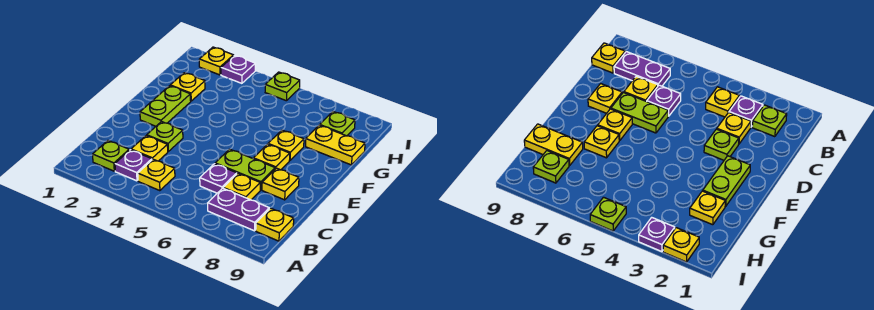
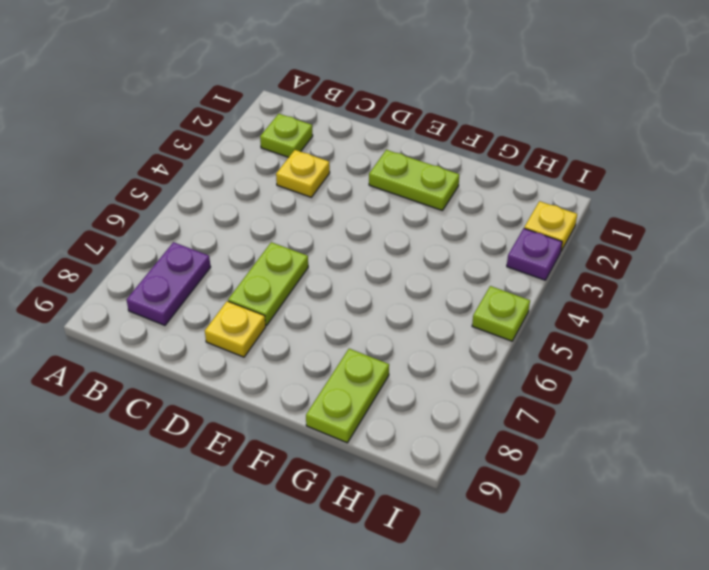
lime plate G8:G9 level 1 -> yellow plate G8:G9 level 1
none -> purple plate B3 level 1
none -> yellow plate B4 level 1
none -> yellow plate B9 level 1

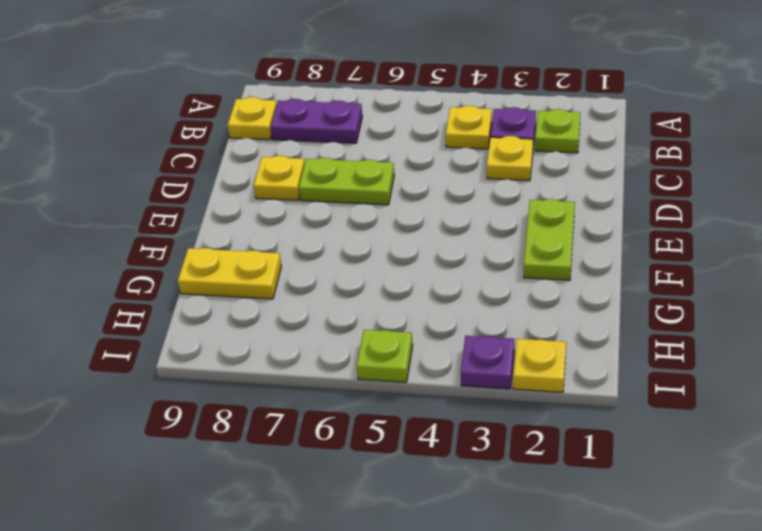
none -> purple plate C6 level 1
none -> yellow plate C7 level 1
none -> lime plate D3 level 1

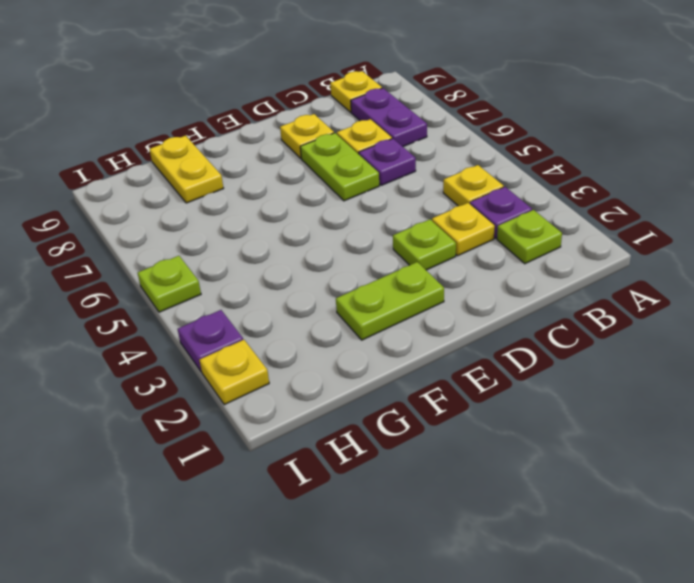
none -> yellow plate E7 level 1
none -> yellow plate F7 level 1
none -> yellow plate G2 level 1

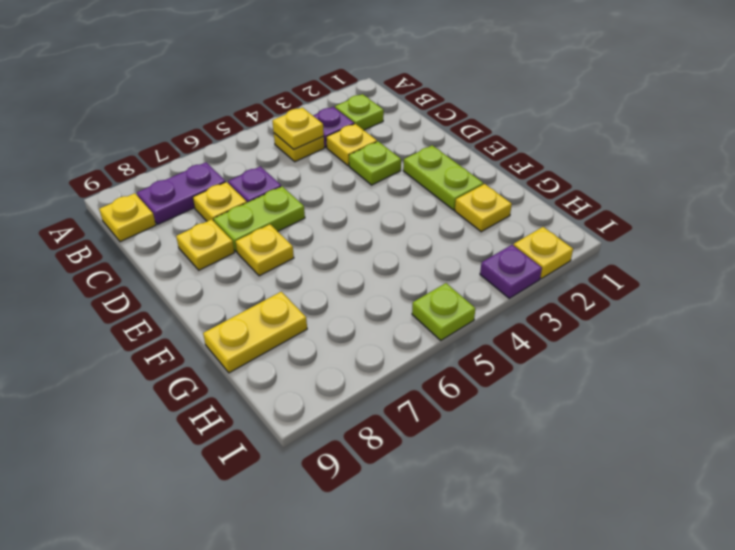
yellow plate B4 level 2 -> yellow plate F7 level 1
none -> lime plate H8 level 1

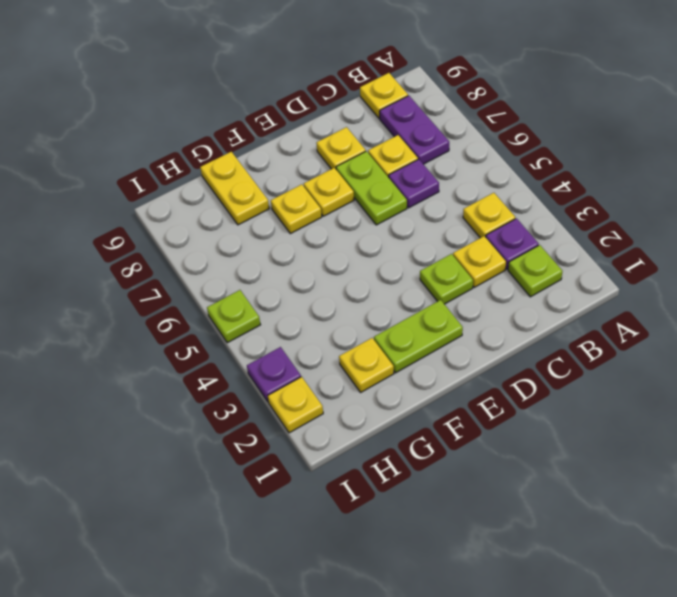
none -> lime plate H8 level 1

